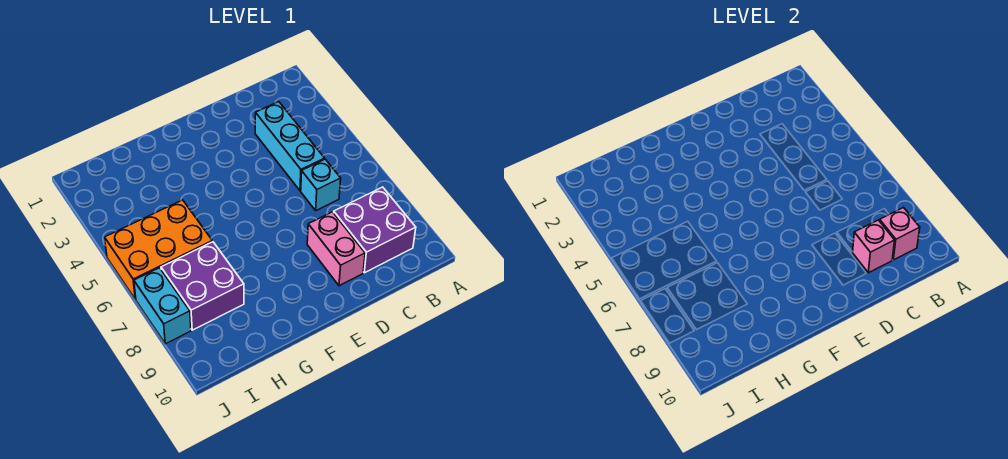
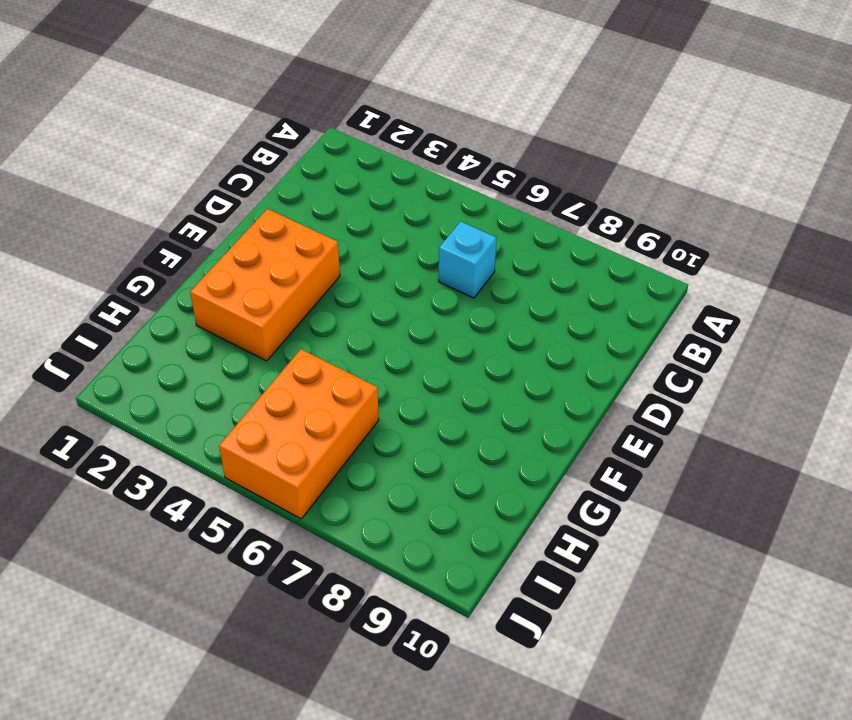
orange brick E2:G3 level 1 -> none
none -> purple brick B8:C9 level 1
none -> cyan brick C3:C5 level 1

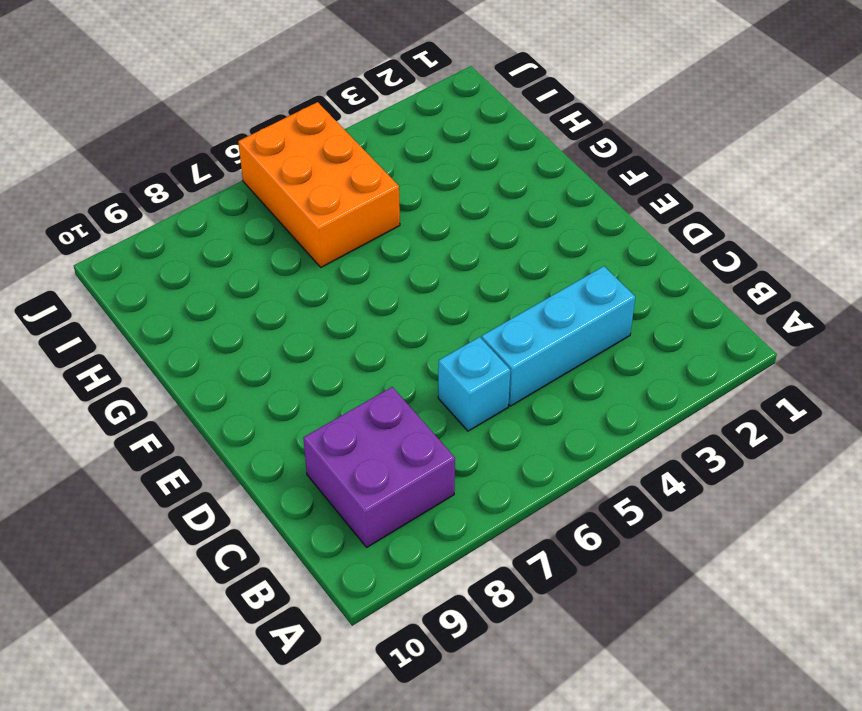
none -> pink brick D8:D9 level 1
none -> purple brick H7:I8 level 1

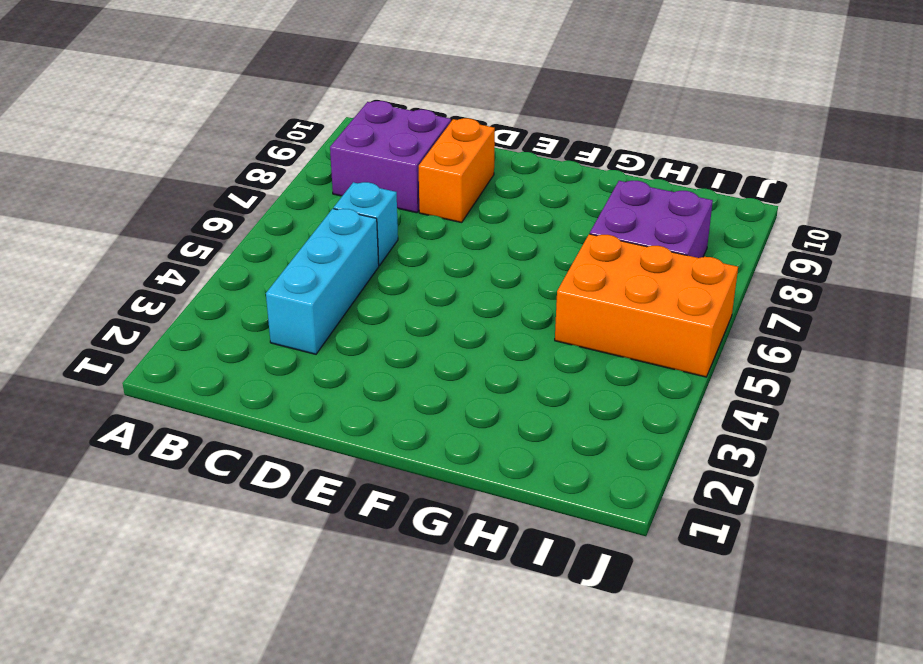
orange brick D8:D9 level 1 -> pink brick D8:D9 level 1
none -> cyan brick J7:J8 level 1
none -> pink brick B9 level 2

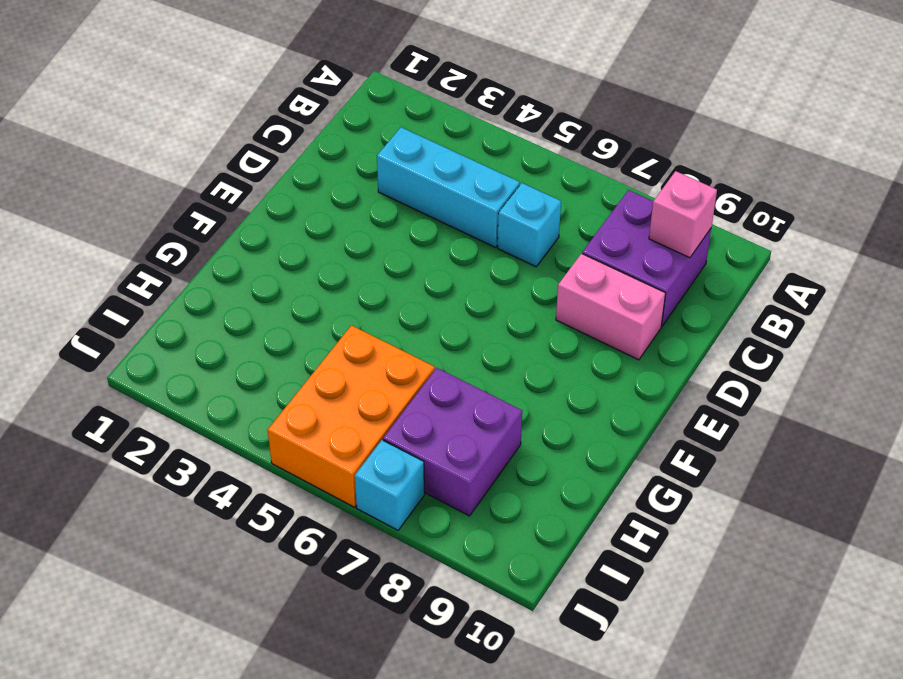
cyan brick J7 level 1 -> cyan brick J7:J8 level 1
none -> pink brick C9 level 2

